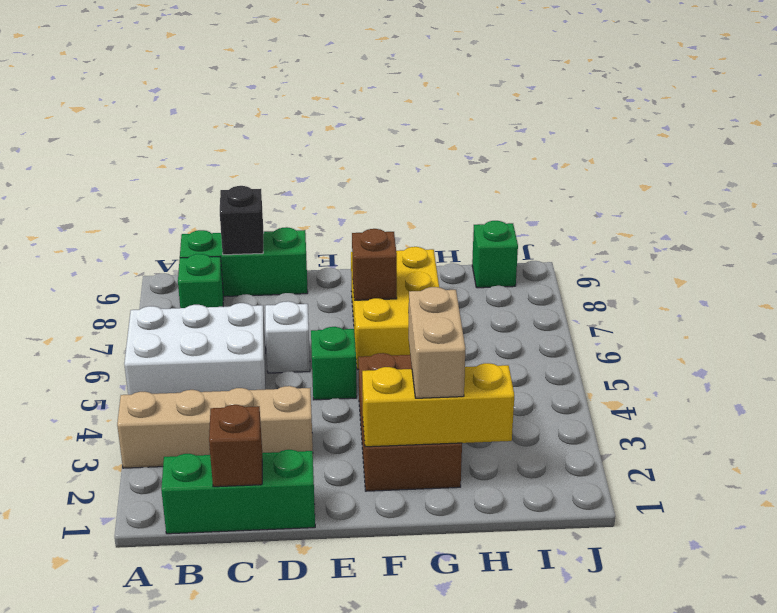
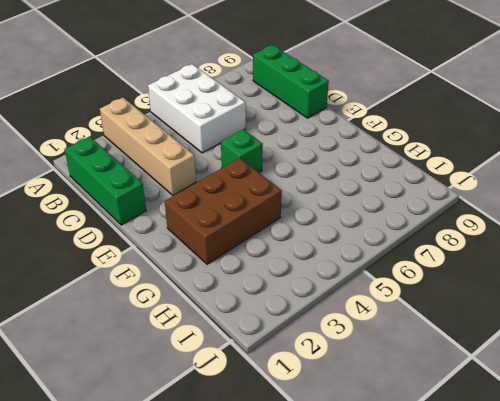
none -> green brick B8 level 1
none -> white brick D6 level 1
none -> yellow brick F6:G8 level 1

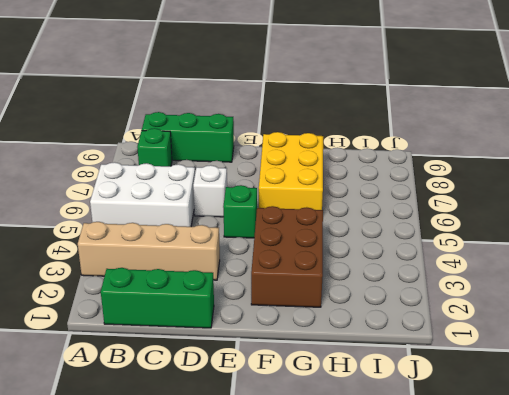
none -> green brick I9 level 1
none -> brown brick C1 level 2
none -> black brick C9 level 2

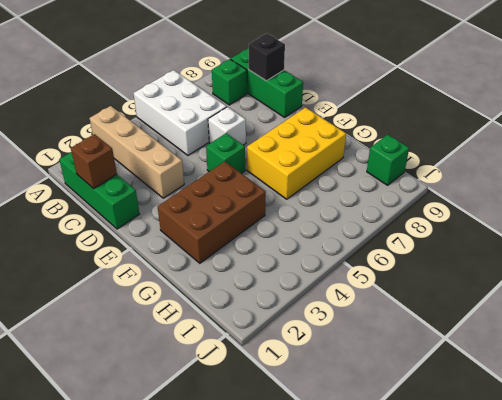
none -> yellow brick F2:H2 level 2
none -> brown brick F7 level 2
none -> tan brick G2:G3 level 3

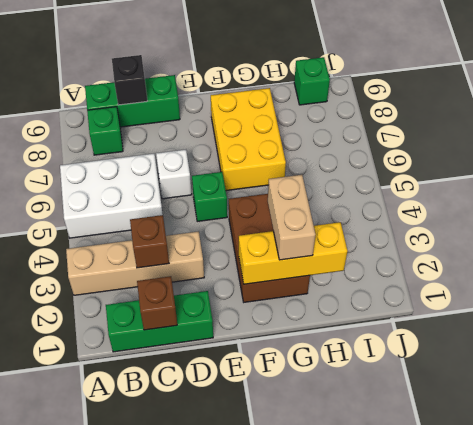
brown brick C3 level 2 -> brown brick F7 level 2

